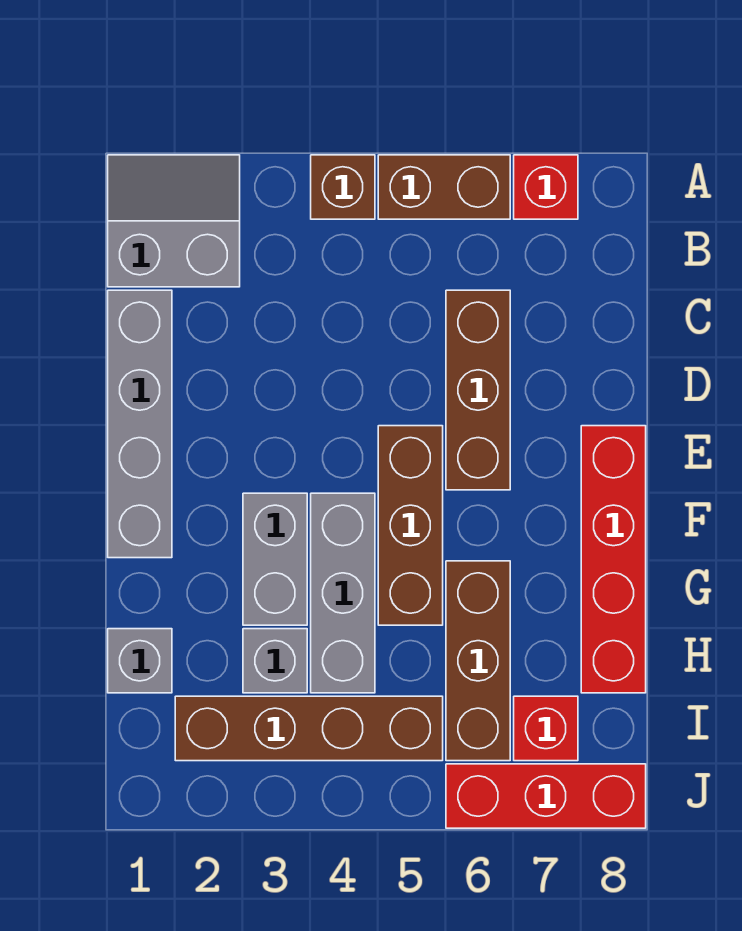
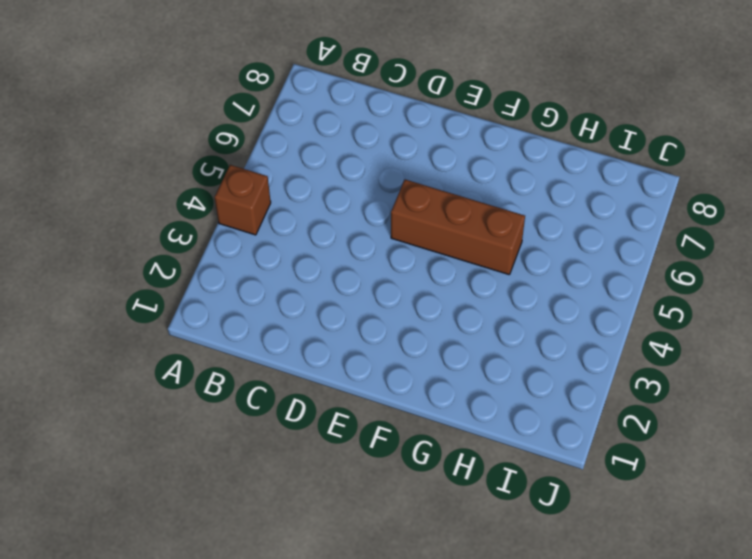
none -> grey slope A1:B2 level 1 top B
none -> brown brick A5:A6 level 1
none -> red brick A7 level 1

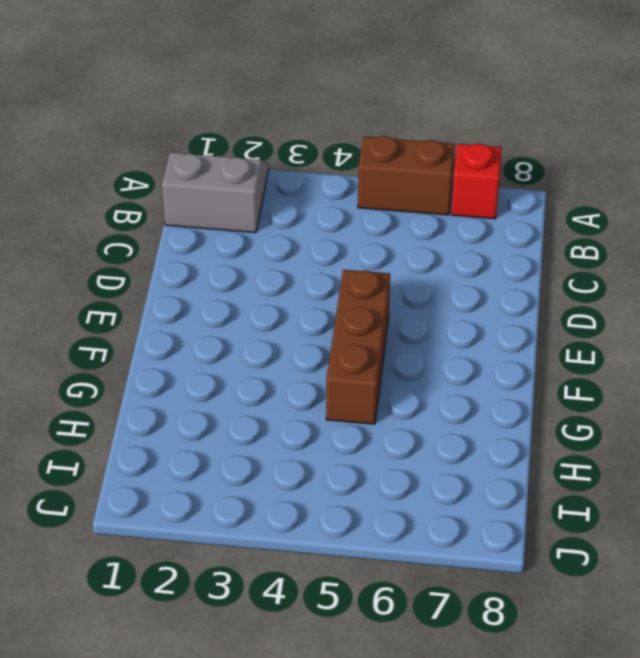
none -> brown brick A4 level 1
none -> grey brick C1:F1 level 1
none -> brown brick C6:E6 level 1

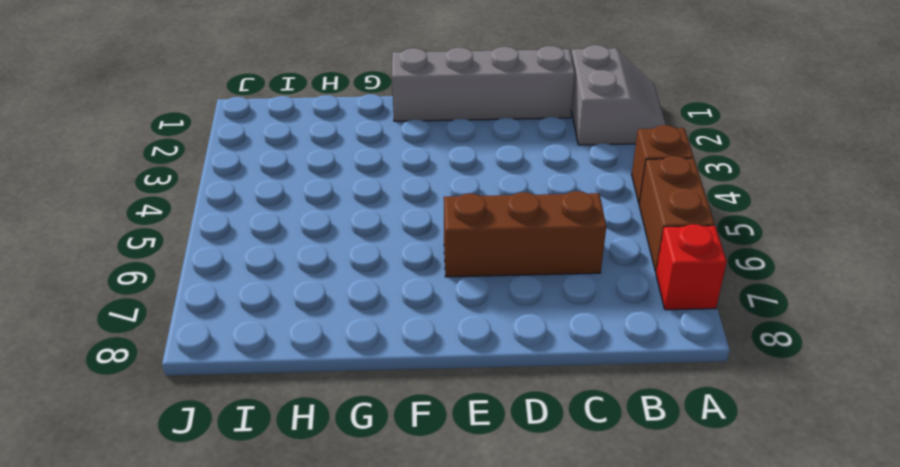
none -> brown brick E5:G5 level 1
none -> red brick E8:H8 level 1
none -> grey brick F3:G3 level 1

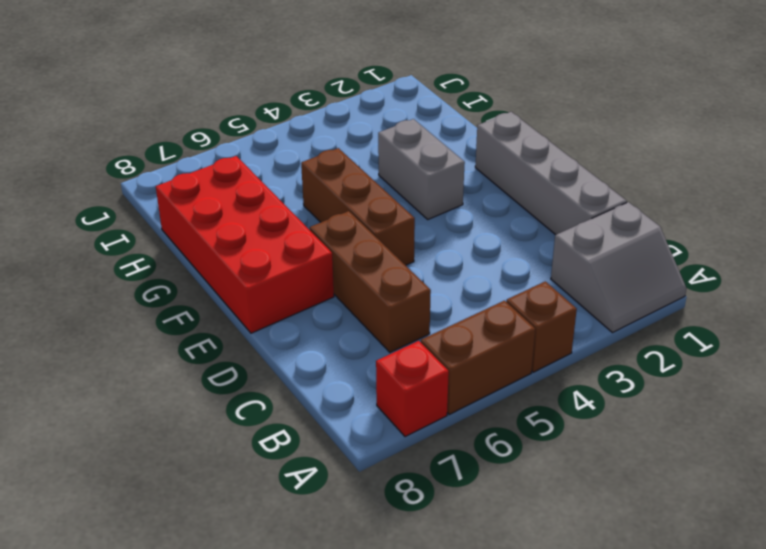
red brick E7:H8 level 1 -> red brick E8:H8 level 1
none -> grey brick F4:H4 level 1
none -> brown brick G6:I6 level 1
none -> grey brick H1 level 1

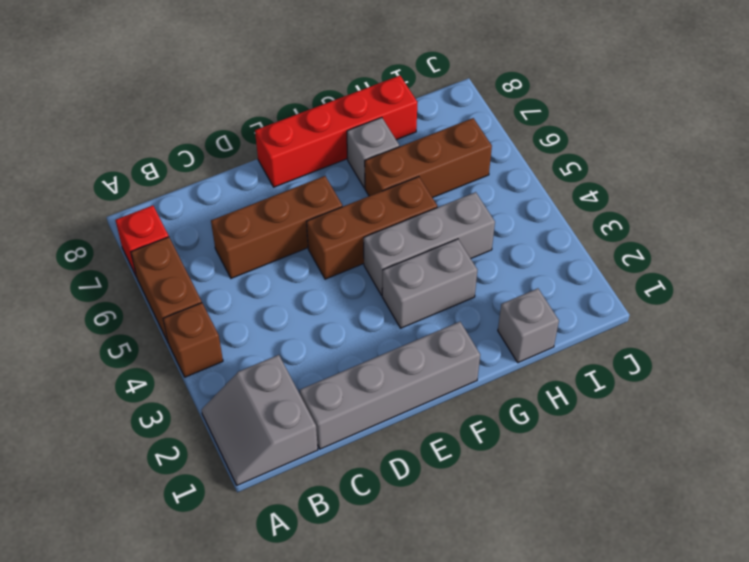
grey brick G7 level 1 -> grey brick H3 level 1
none -> brown brick I2:I5 level 1
none -> red brick I7 level 1
none -> red brick J6:J8 level 1

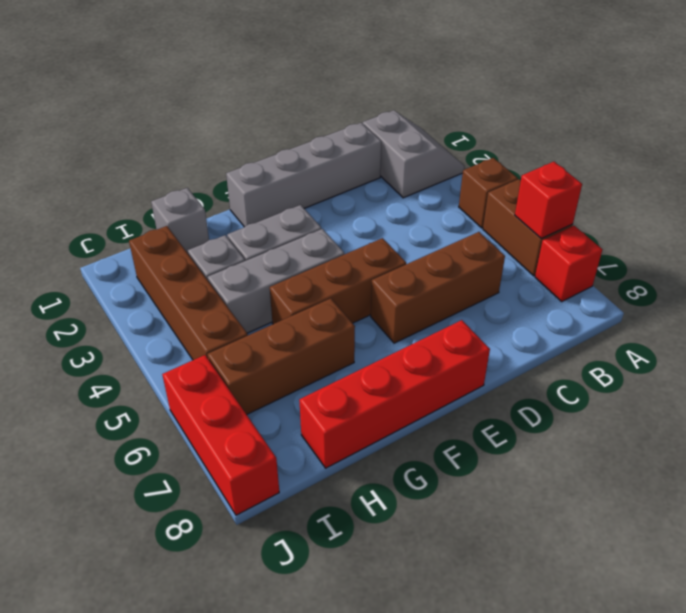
red brick A6 level 2 -> red brick I7 level 1

